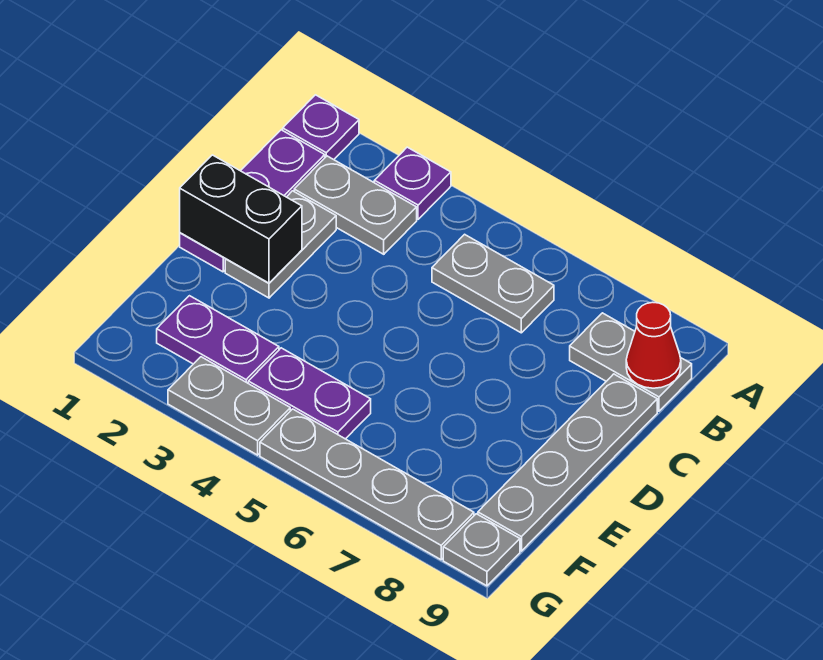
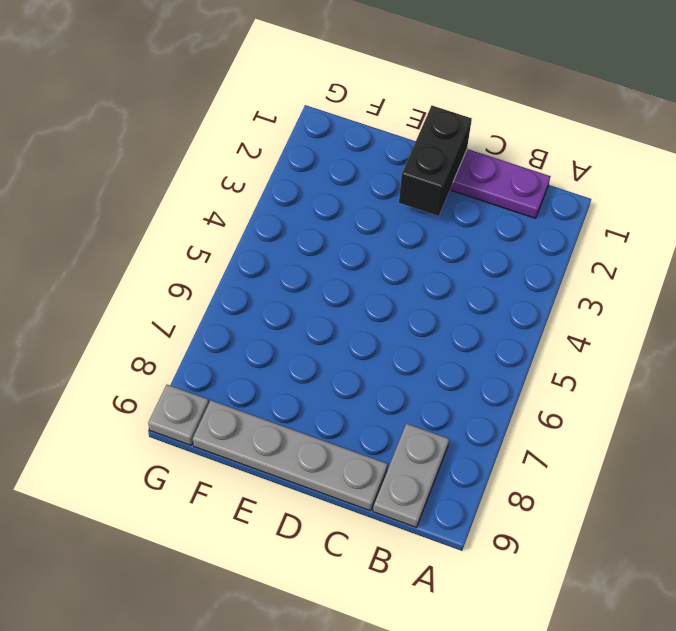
none -> purple plate A1 level 1
none -> purple plate A3 level 1
none -> grey plate B2:B3 level 1

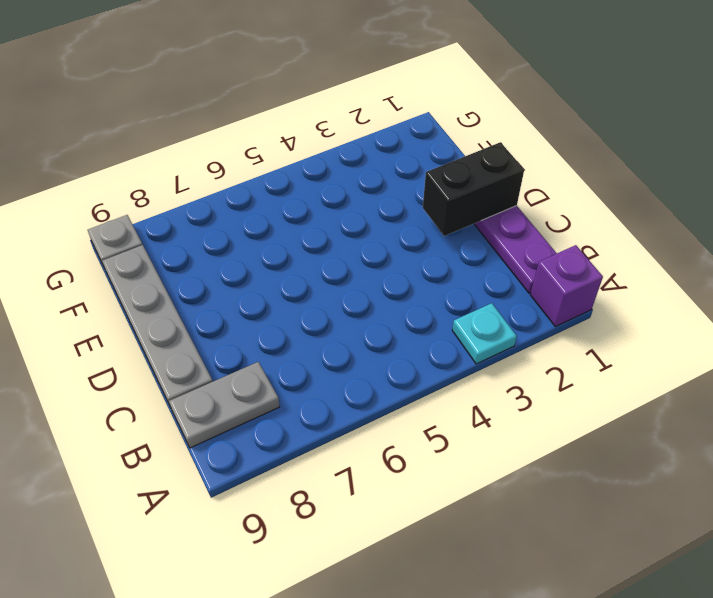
purple brick A1 level 1 -> purple plate A1 level 1
cyan plate A3 level 1 -> purple plate A3 level 1
none -> grey plate B2:B3 level 1
none -> grey plate B5:B6 level 1
none -> grey plate C2:D2 level 1

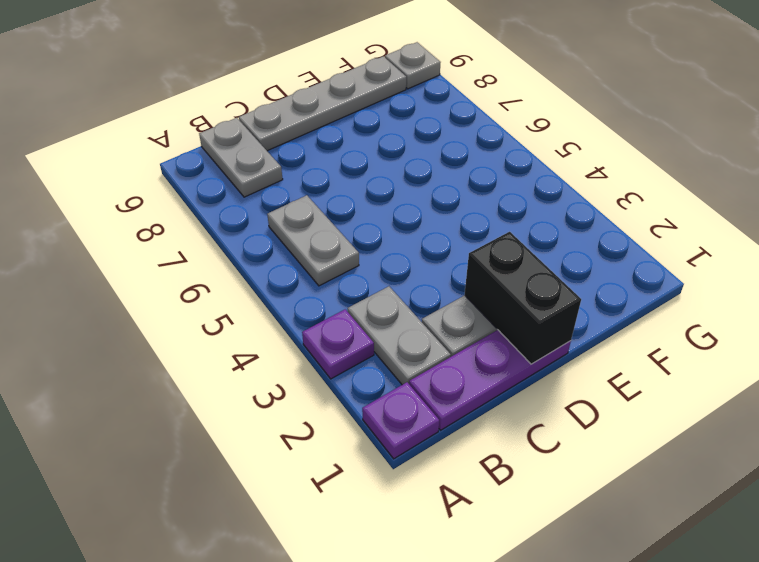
none -> purple plate F2:F3 level 1
none -> purple plate F4:F5 level 1
none -> grey plate G3:G4 level 1

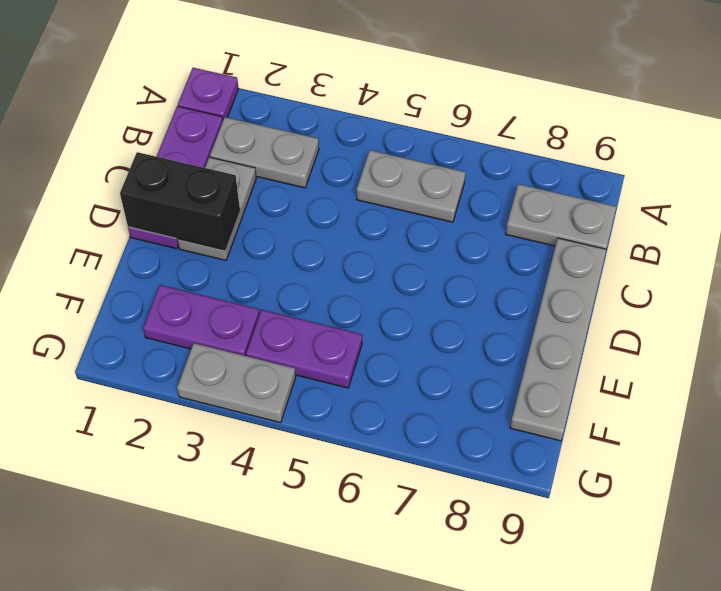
none -> purple plate A3 level 1
none -> grey plate G5:G8 level 1
none -> grey plate G9 level 1

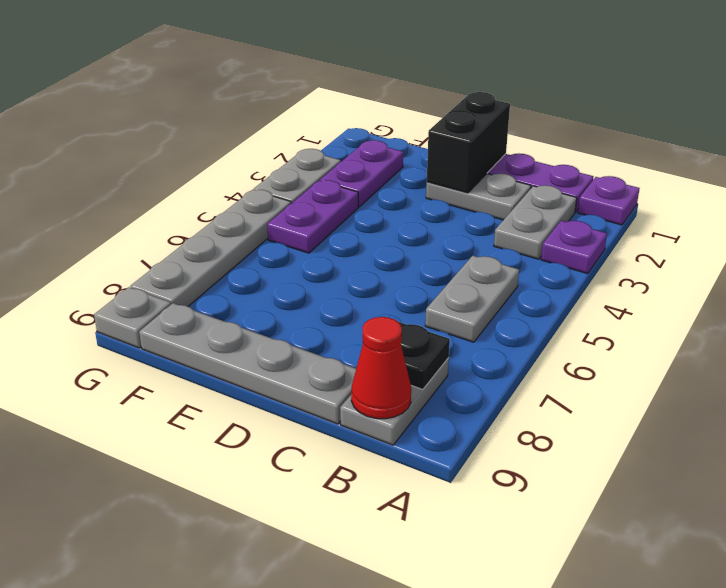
black plate B8 level 2 -> none

